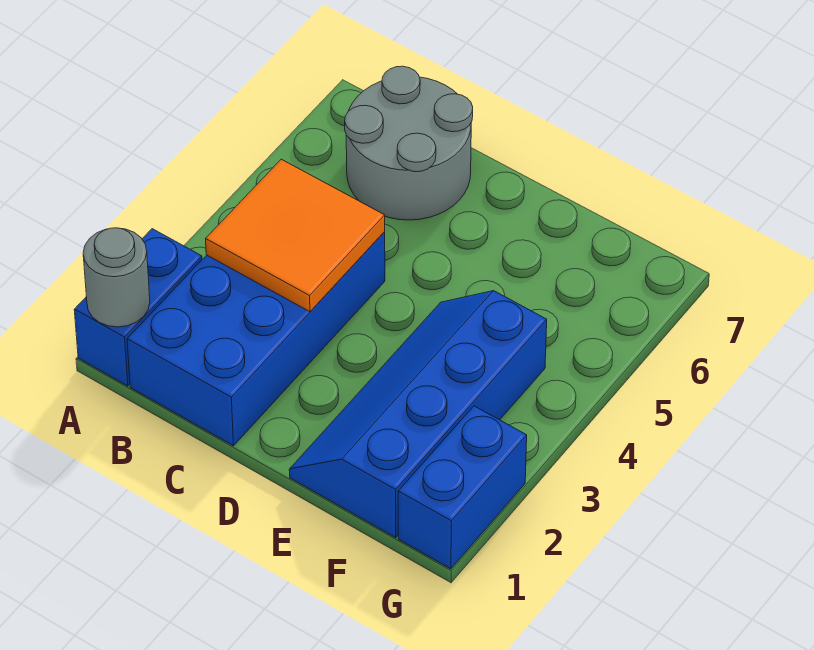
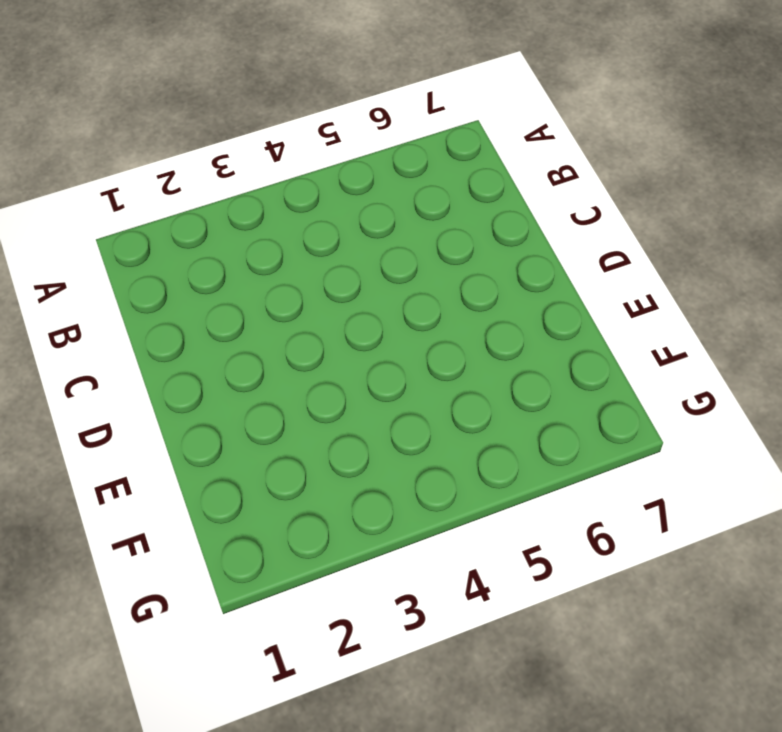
none -> blue brick A1:A2 level 1
none -> blue brick B1:C4 level 1

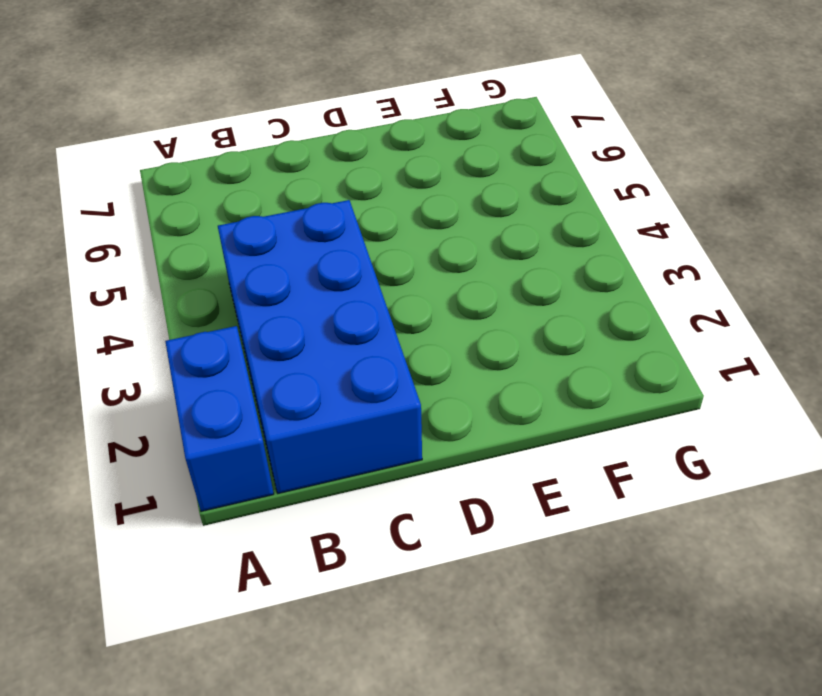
none -> grey round brick B6:C7 level 1
none -> blue slope E1:F4 level 1 top F

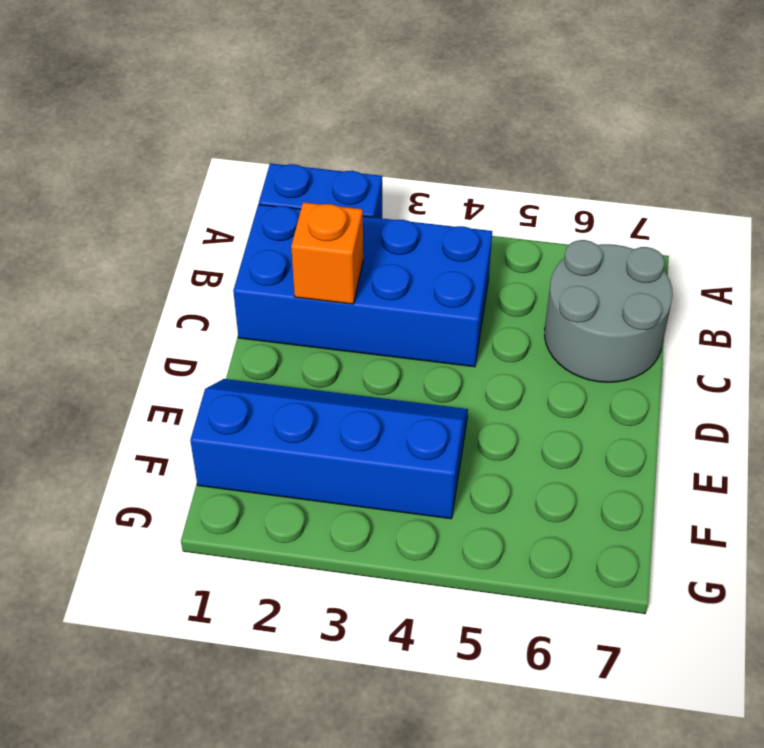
orange brick C2 level 2 -> none
none -> blue brick G1:G2 level 1
none -> grey round brick A1 level 2

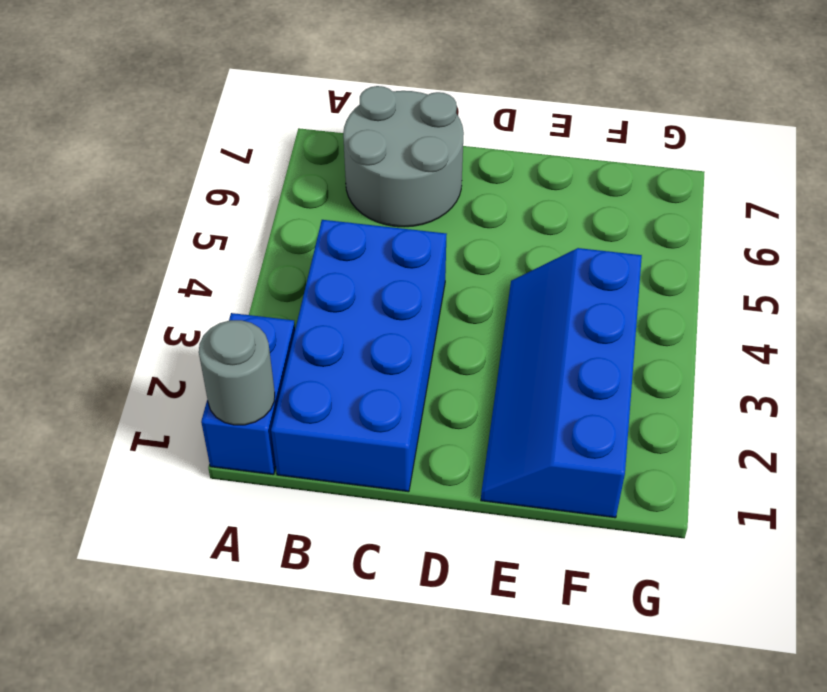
none -> blue brick G1:G2 level 1
none -> orange tile B3:C4 level 2

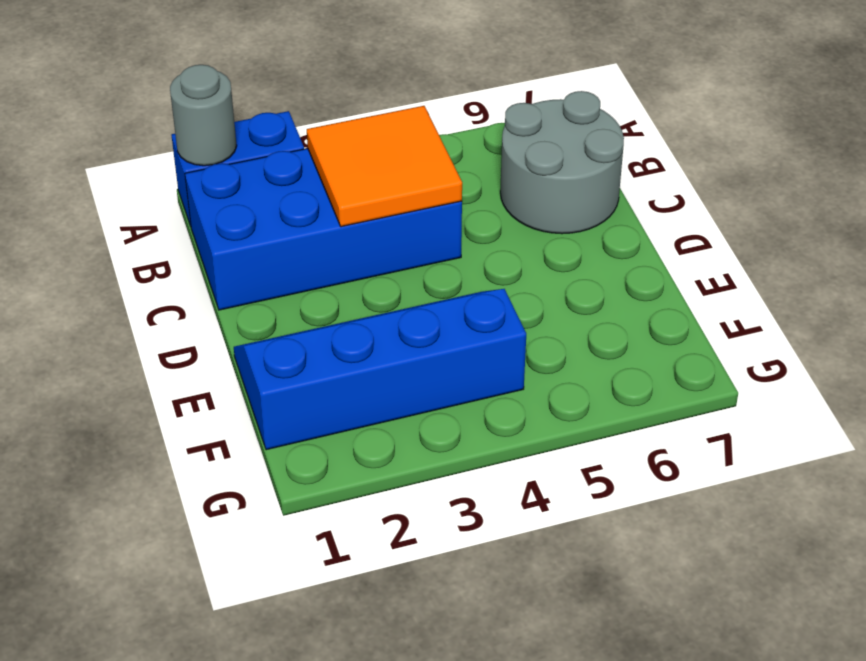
none -> blue brick G1:G2 level 1

